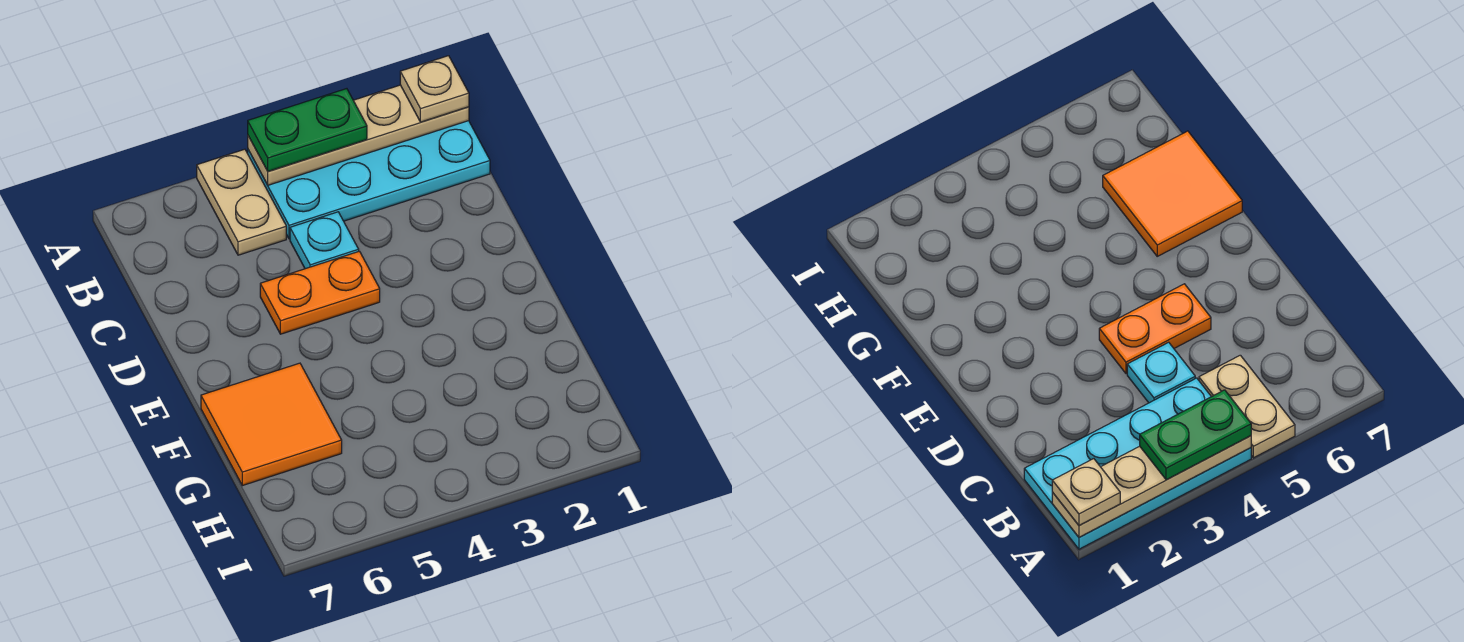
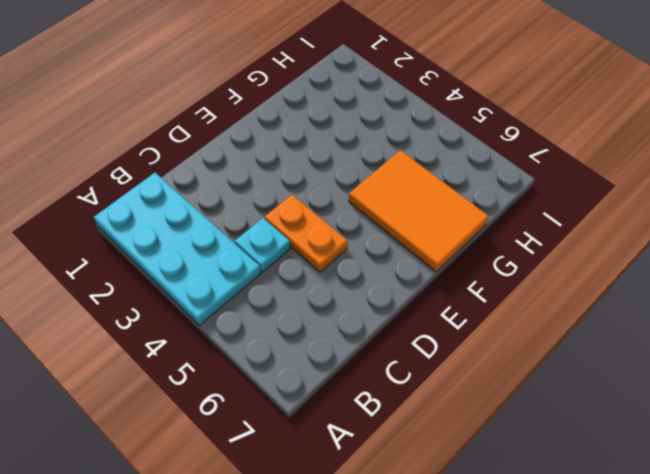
orange tile F5:G7 level 1 -> orange tile F6:G7 level 1
none -> tan plate A5:B5 level 1
none -> tan plate A1:A4 level 2

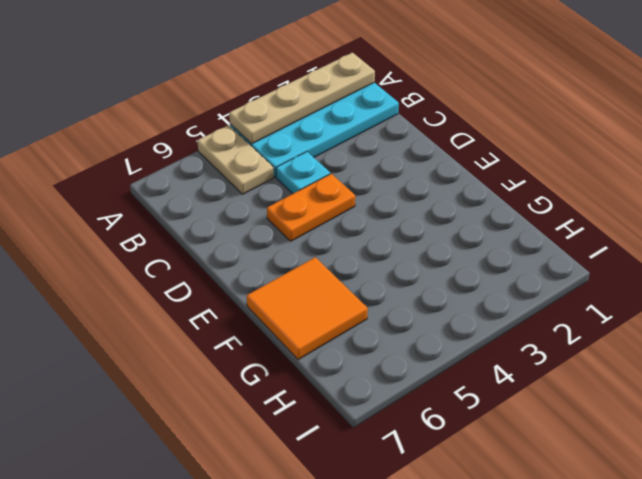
none -> tan plate A1 level 3
none -> green plate A3:A4 level 3

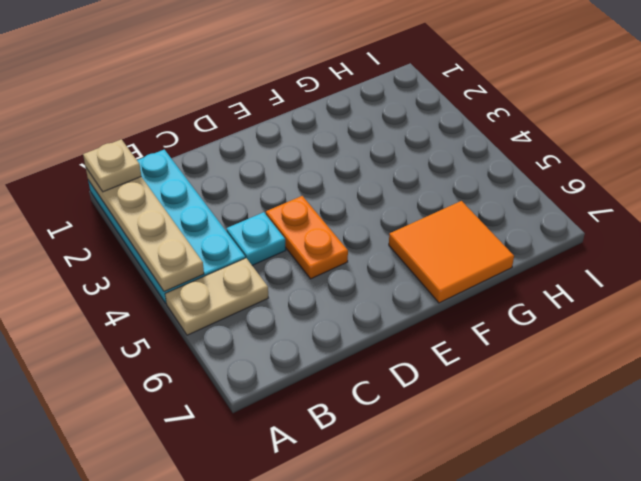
none -> green plate A3:A4 level 3

